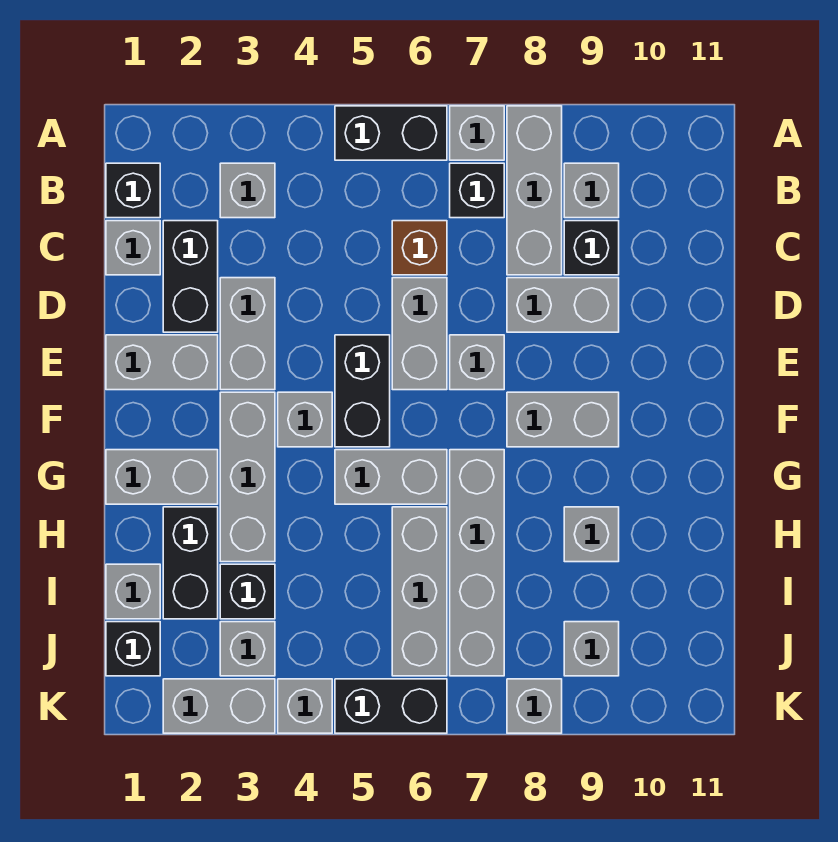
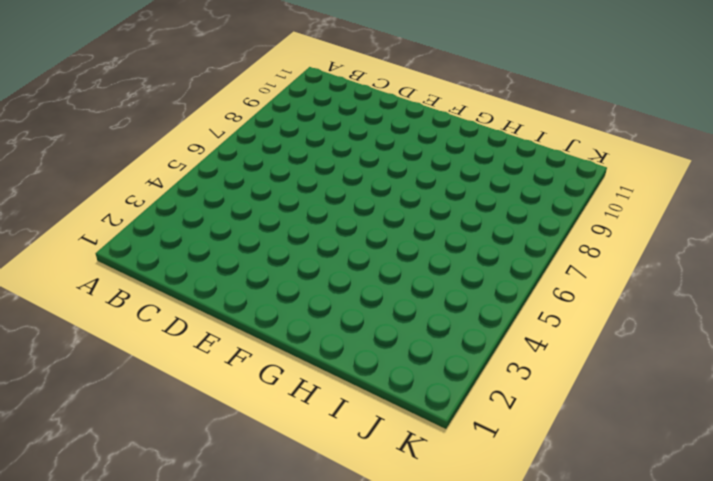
none -> black brick A5:A6 level 1
none -> grey brick A7 level 1
none -> grey brick A8:C8 level 1
none -> black brick B1 level 1

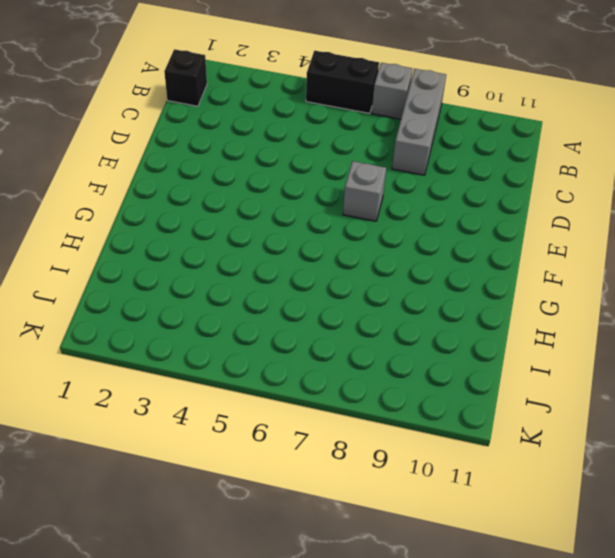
none -> grey brick B3 level 1
none -> black brick B7 level 1
none -> grey brick B9 level 1
none -> grey brick C1 level 1

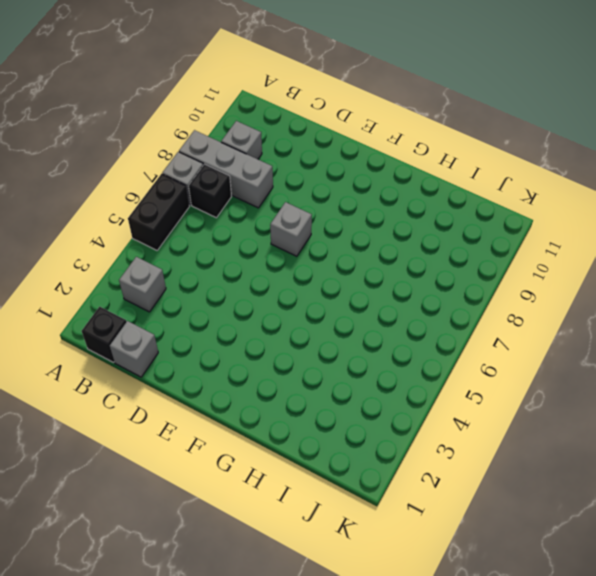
none -> black brick C2:D2 level 1
none -> brown brick C6 level 1
none -> black brick C9 level 1
none -> grey brick D3:E3 level 1

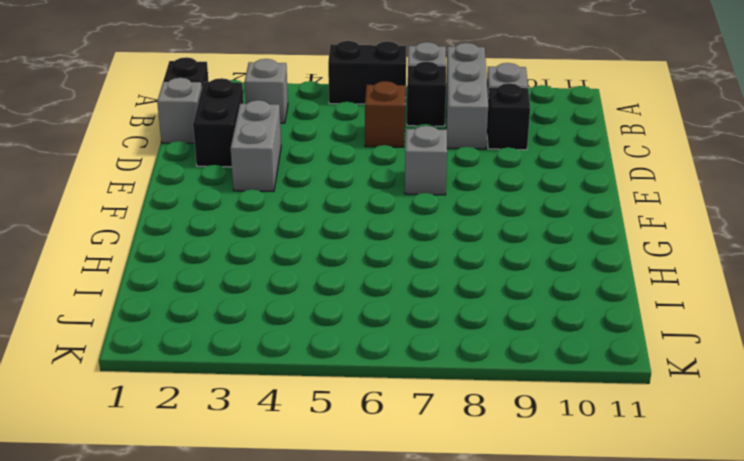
none -> grey brick D6:E6 level 1
none -> grey brick D8:D9 level 1
none -> grey brick E1:E2 level 1
none -> black brick E5:F5 level 1

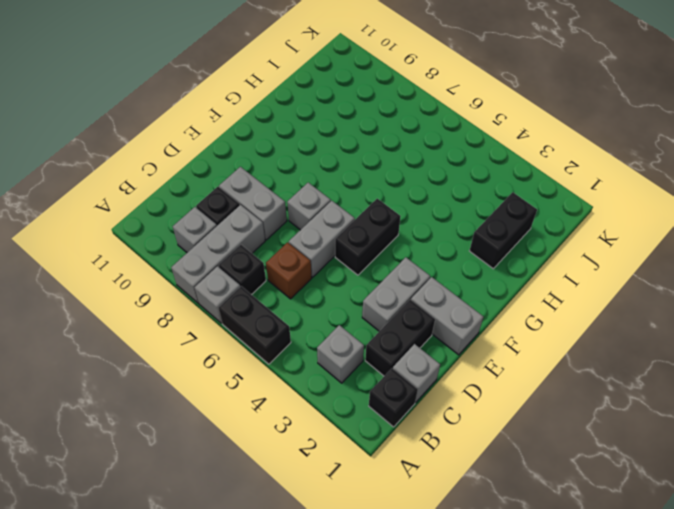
none -> grey brick F3:H3 level 1
none -> grey brick F4 level 1
none -> grey brick F8:F9 level 1
none -> grey brick G1:G2 level 1

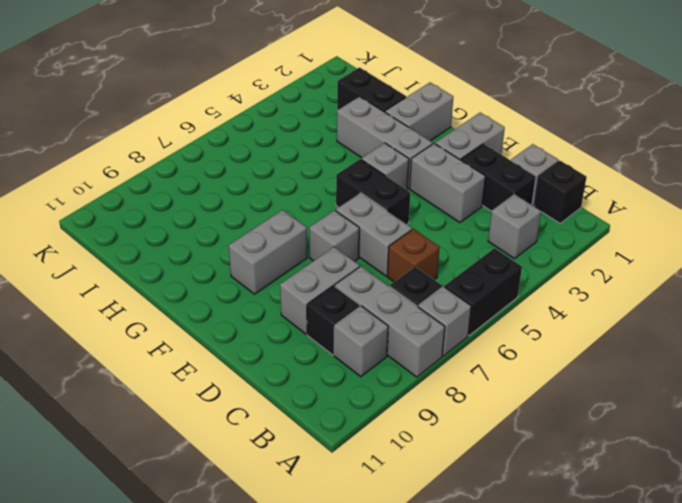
none -> grey brick G5:G6 level 1
none -> grey brick G7:J7 level 1
none -> grey brick H6:J6 level 1
none -> grey brick H9 level 1

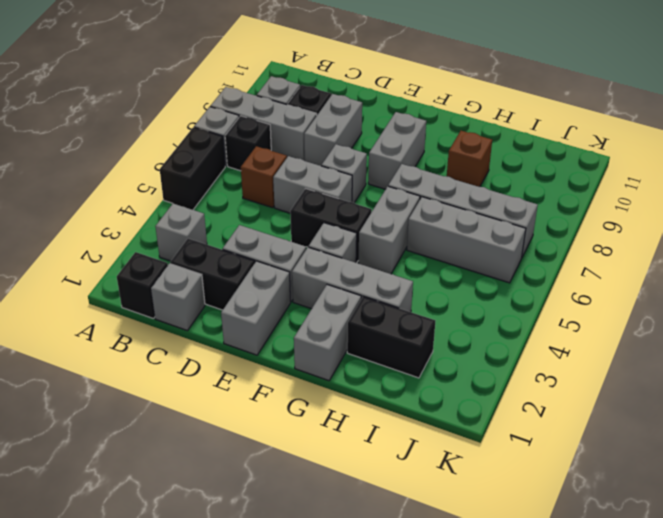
brown brick H9 level 1 -> grey brick H9 level 1
none -> grey brick I1 level 1
none -> black brick I3 level 1
none -> black brick J1 level 1
none -> grey brick J3 level 1

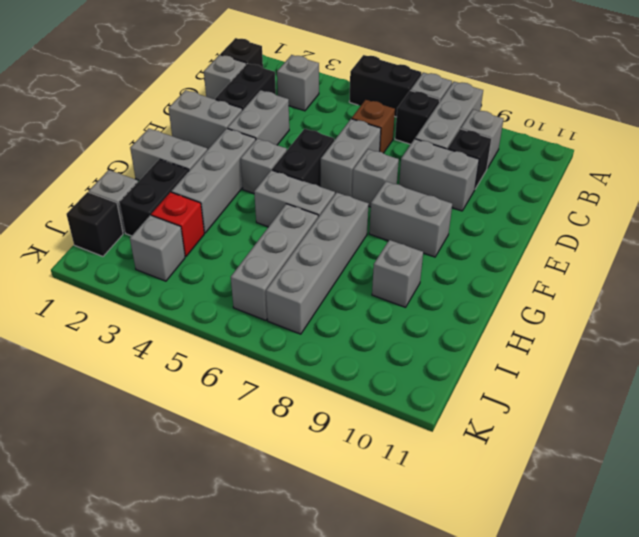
red brick I3 level 1 -> black brick I3 level 1
none -> grey brick J9 level 1
none -> grey brick K2:K3 level 1
none -> grey brick K4 level 1
none -> black brick K5:K6 level 1

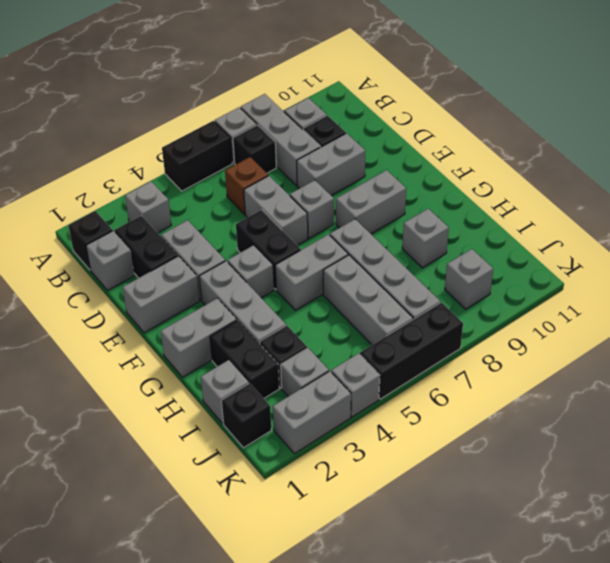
black brick K5:K7 level 1 -> black brick K5:K6 level 1
none -> grey brick K8 level 1

